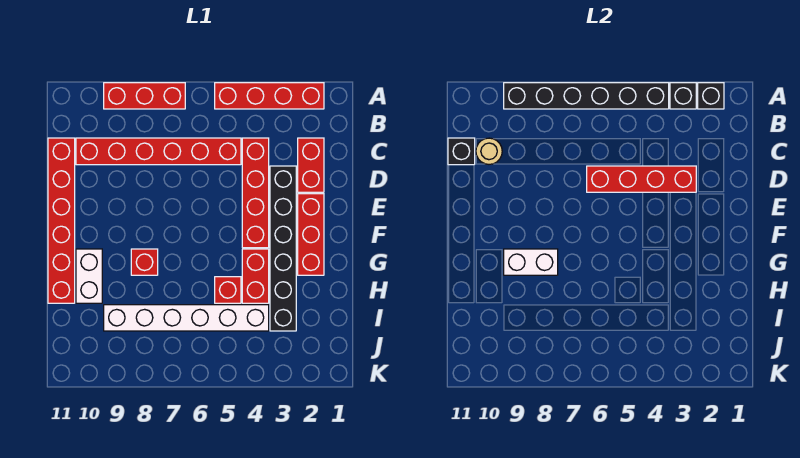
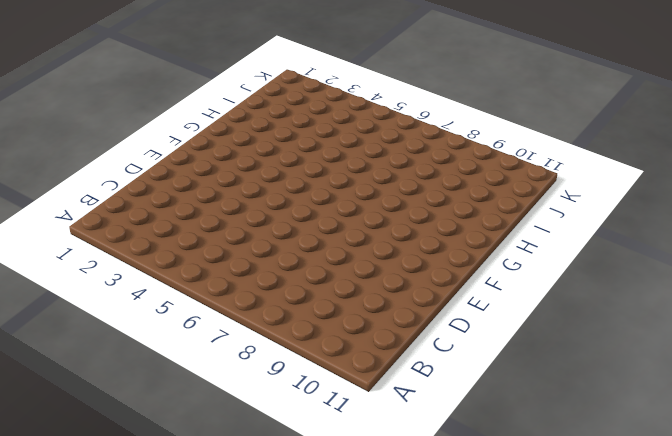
none -> red brick A2:A5 level 1
none -> red brick A7:A9 level 1
none -> red brick C2:D2 level 1

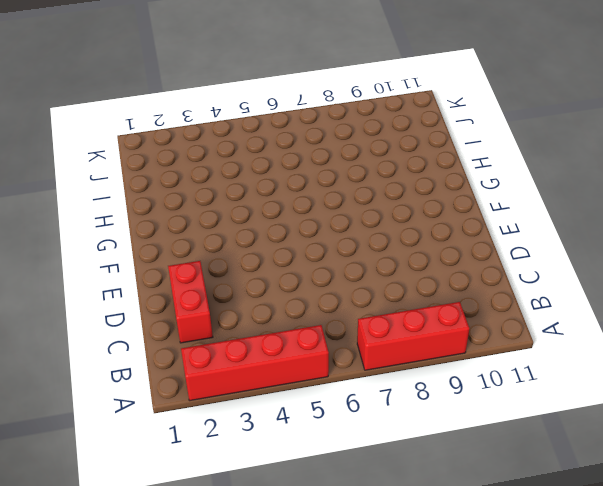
none -> red brick C4:F4 level 1
none -> red brick C5:C10 level 1
none -> red brick C11:H11 level 1

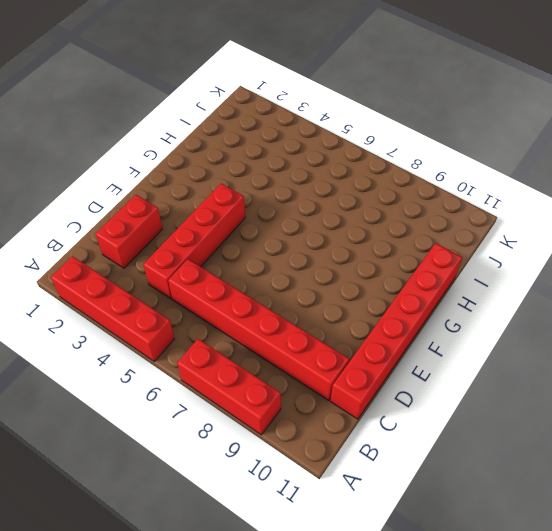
none -> black brick D3:I3 level 1
none -> red brick E2:G2 level 1
none -> red brick G4:H4 level 1

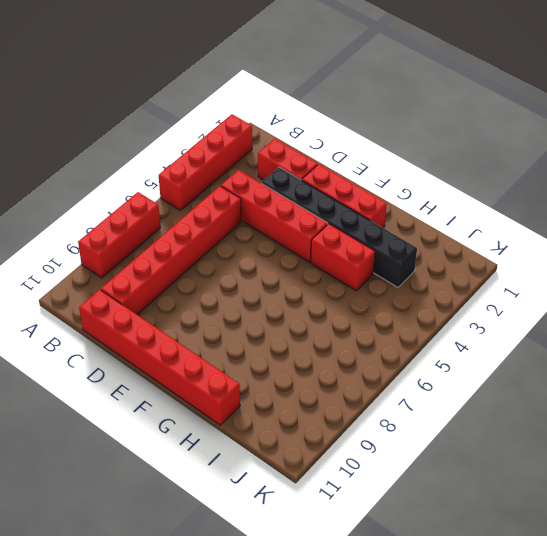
none -> red brick G8 level 1
none -> white brick G10:H10 level 1
none -> red brick H5 level 1

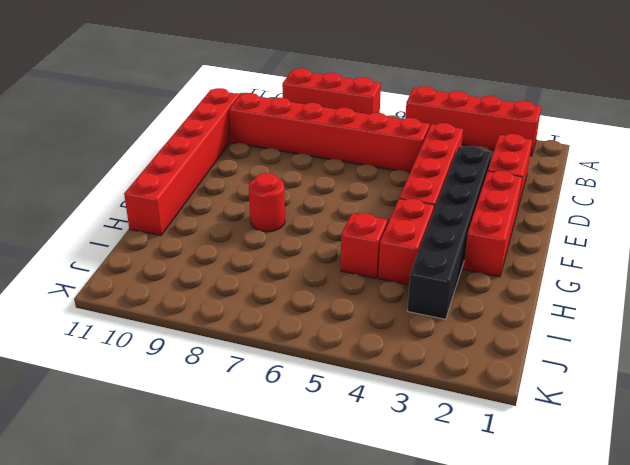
red round brick G8 level 1 -> red brick G8 level 1
none -> white brick G10:H10 level 1
none -> white brick I4:I9 level 1
none -> black brick A2 level 2

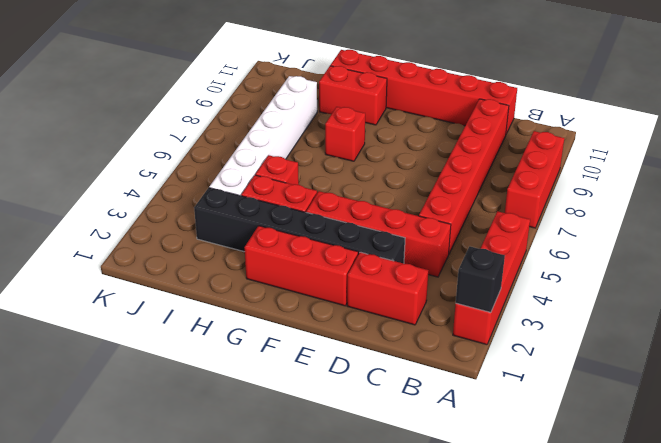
red brick G10:H10 level 1 -> white brick G10:H10 level 1
none -> black brick A3 level 2
none -> black brick A4:A9 level 2
none -> tan round brick C10 level 2

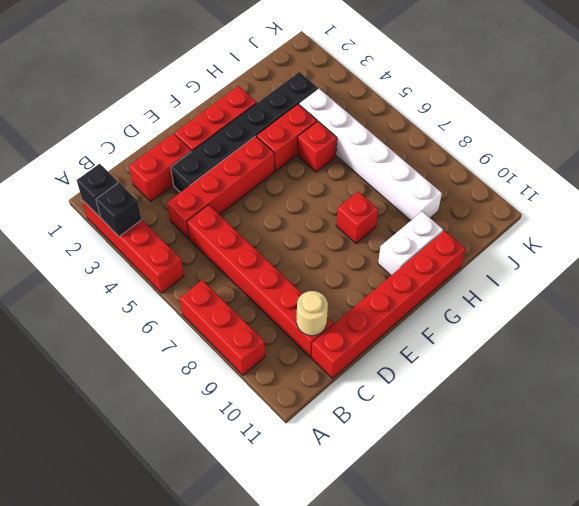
none -> black brick A4:A9 level 2
none -> black brick C11 level 2
none -> red brick D3:D6 level 2

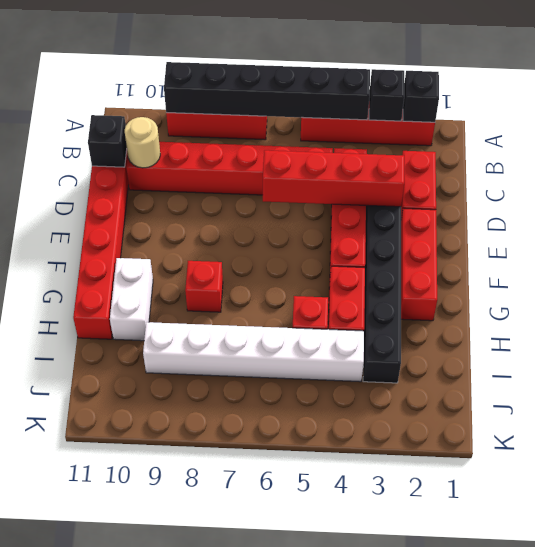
none -> white brick G8:G9 level 2

